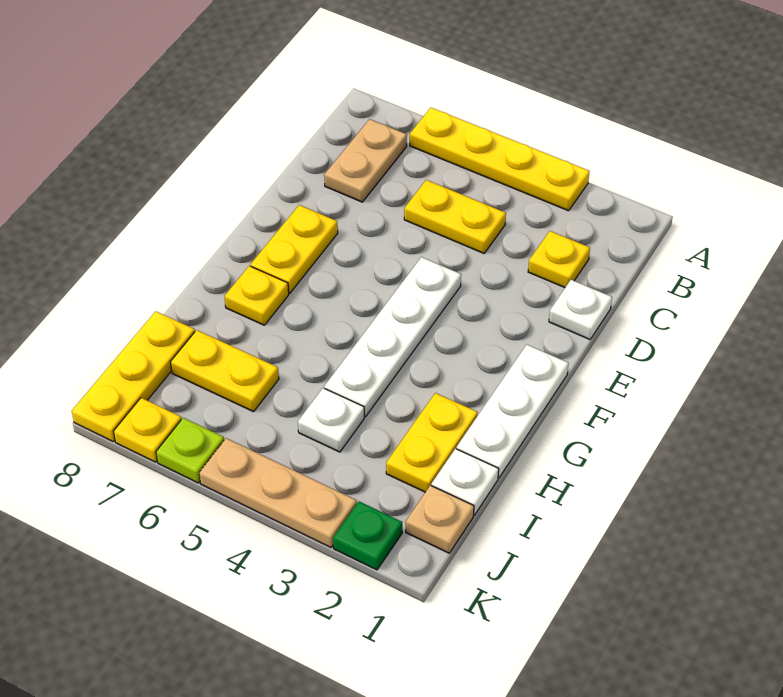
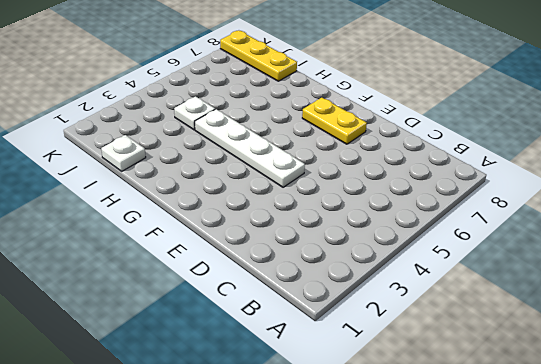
none -> yellow plate A3:A6 level 1
none -> tan plate B7:C7 level 1
none -> yellow plate C2 level 1

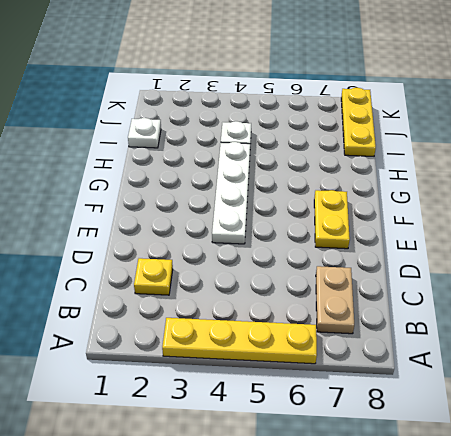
none -> yellow plate C4:C5 level 1
none -> white plate D1 level 1
none -> white plate F1:H1 level 1

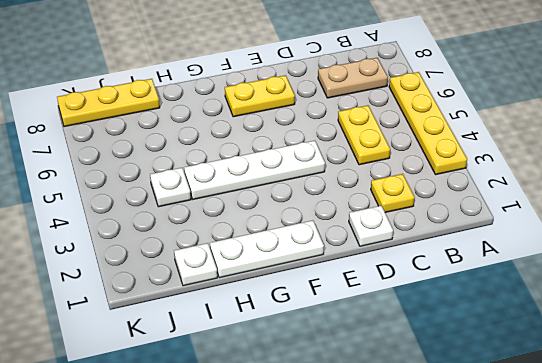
none -> yellow plate G7 level 1
none -> yellow plate H2:I2 level 1
none -> yellow plate I6:I7 level 1

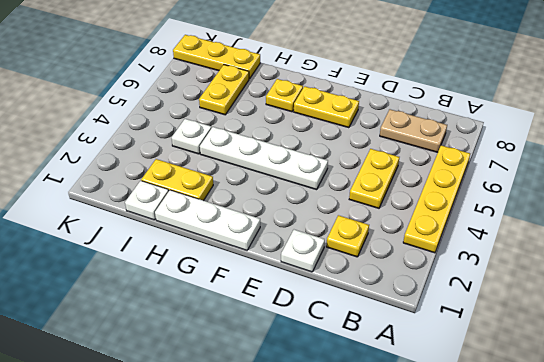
none -> tan plate J1 level 1
none -> green plate K2 level 1
none -> tan plate K3:K5 level 1

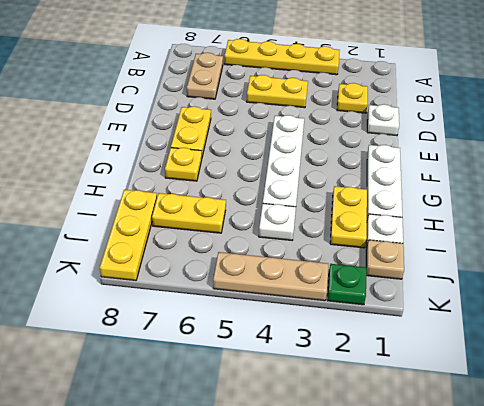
none -> lime plate K6 level 1
none -> yellow plate K7 level 1

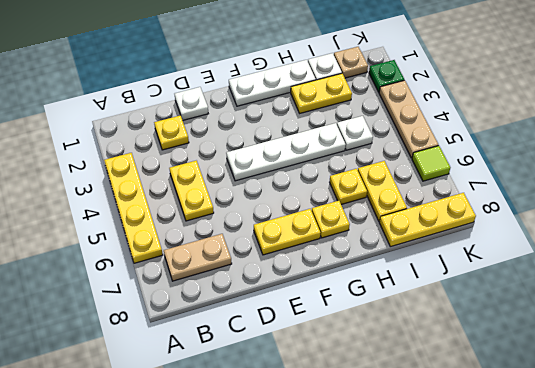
yellow plate H6 level 1 -> yellow plate K7 level 1
lime tile K6 level 1 -> lime plate K6 level 1

